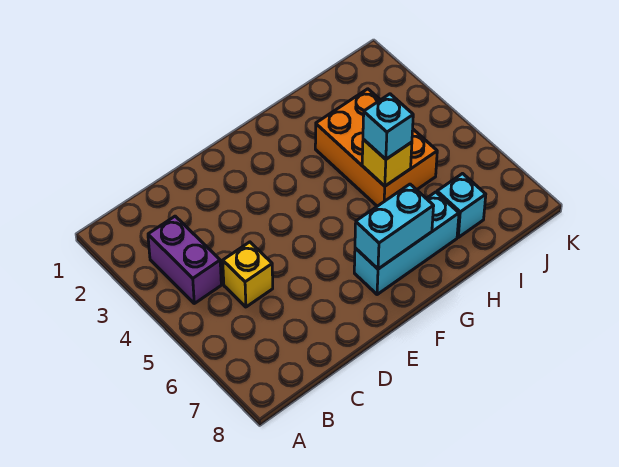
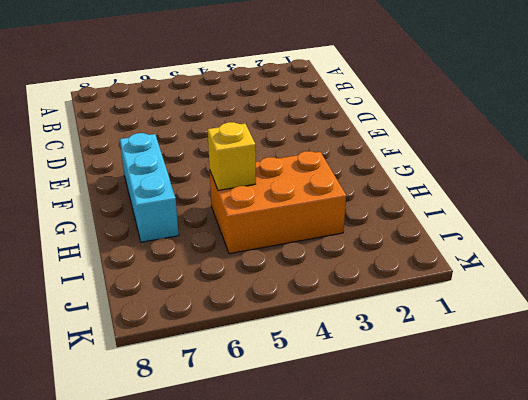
none -> purple brick B3:B4 level 1
none -> yellow brick C5 level 1

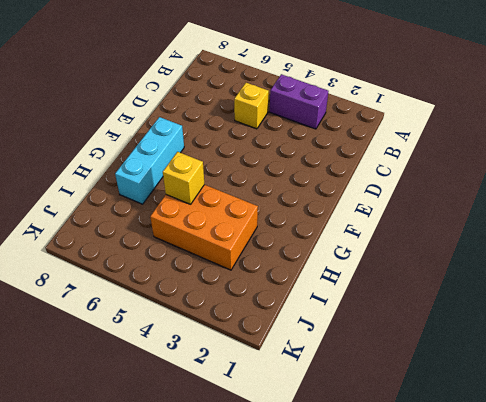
none -> cyan brick I7 level 1
none -> cyan brick F7:G7 level 2

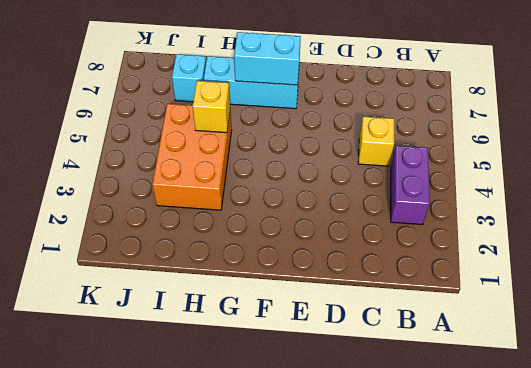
none -> cyan brick H5 level 3

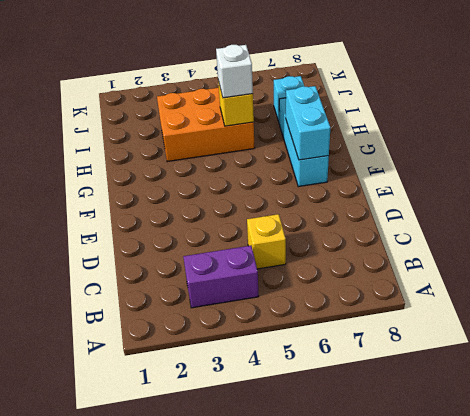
white brick H5 level 3 -> cyan brick H5 level 3

